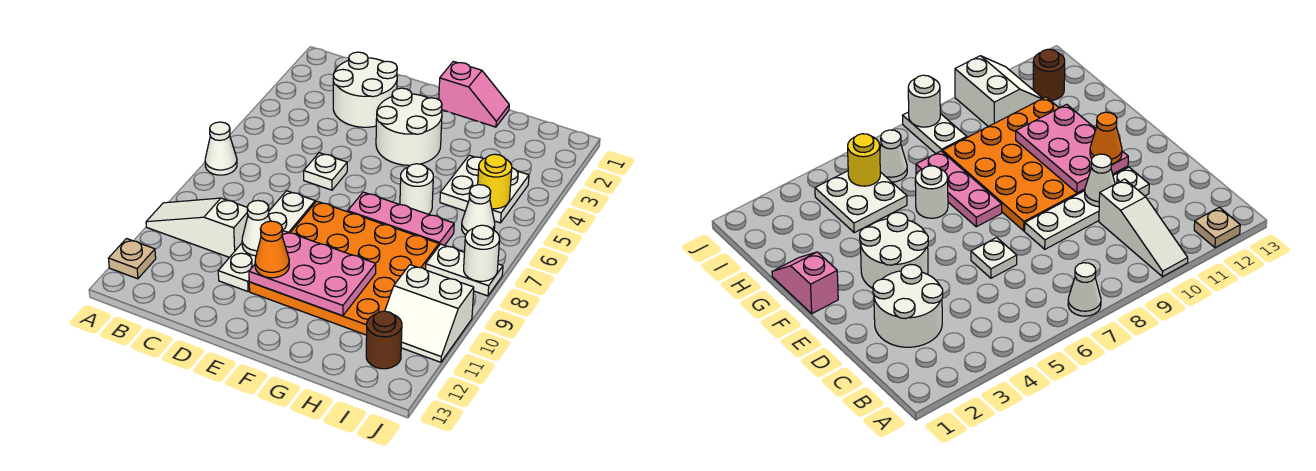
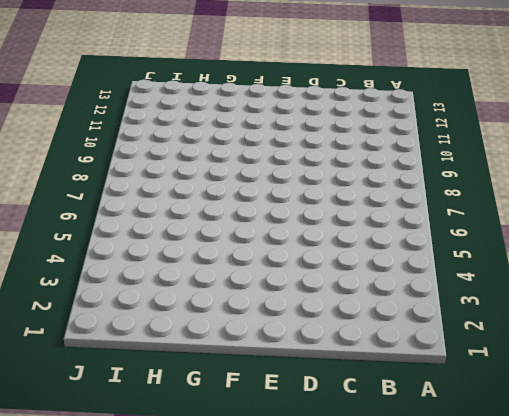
none -> white cone A7 level 1
none -> white slope A10:C10 level 1 top C
none -> tan plate A12 level 1

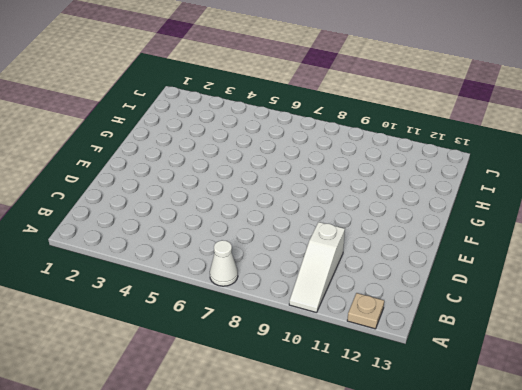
none -> white round brick C2:D3 level 1
none -> white plate D6 level 1
none -> white plate D8:D11 level 1

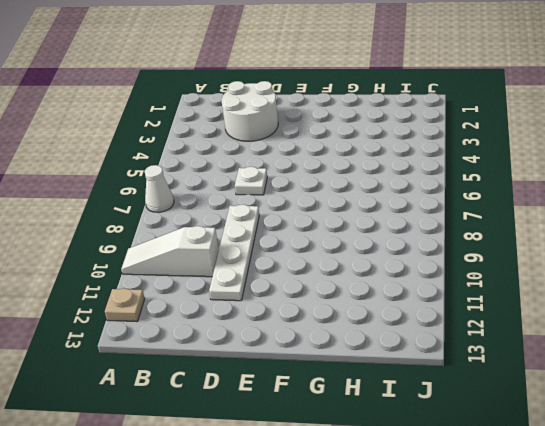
none -> white round brick E3:F4 level 1
none -> orange plate E8:H11 level 1
none -> pink slope F1:G1 level 1 top F

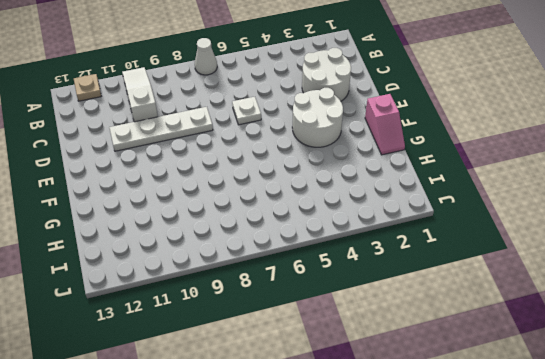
none -> orange plate E8:H11 level 1
none -> pink plate F7:H7 level 1
none -> white round brick G6 level 1

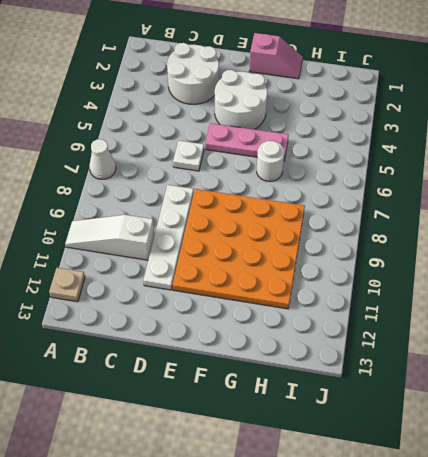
pink plate E5:G5 level 1 -> pink plate F7:H7 level 1
none -> white plate H4:I5 level 1
none -> white cone I6 level 1
none -> white plate I8:J8 level 1

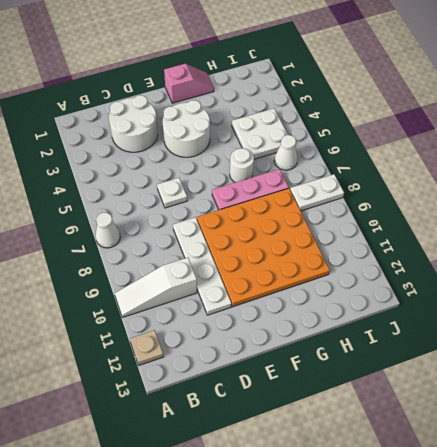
none -> white slope I10:J11 level 1 top 10
none -> brown round brick I12 level 1
none -> white cone D10 level 2

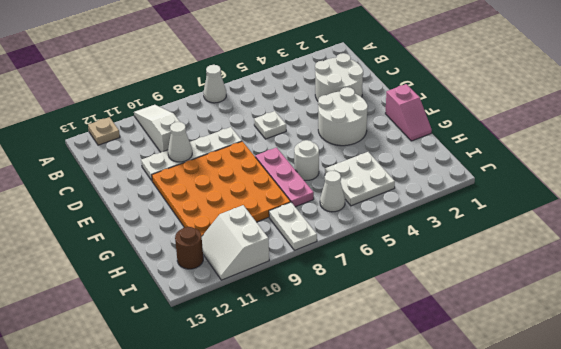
none -> pink plate E10:G11 level 2
none -> yellow round brick I5 level 2
none -> white round brick J8 level 2

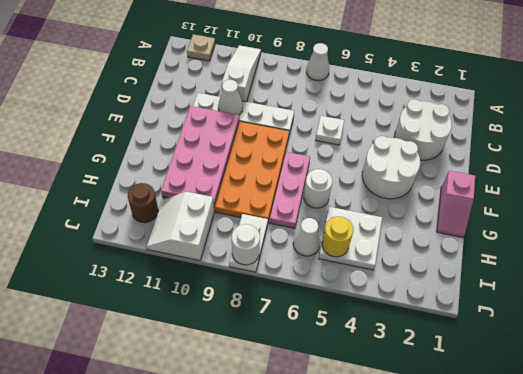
pink plate E10:H11 level 2 -> pink plate E10:G11 level 2
none -> orange cone E11 level 3

